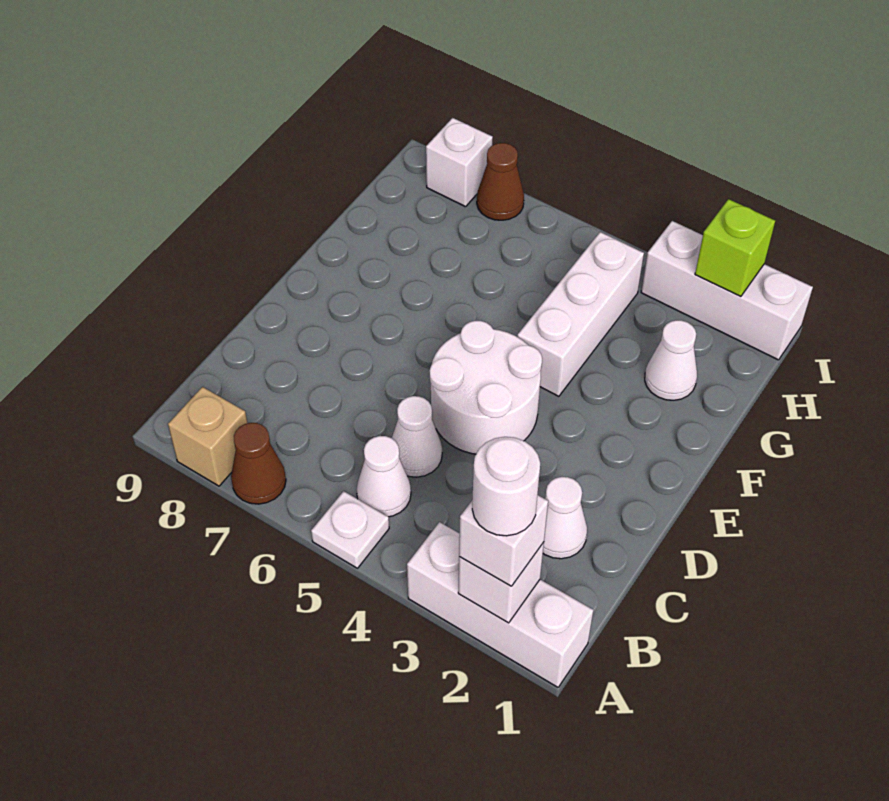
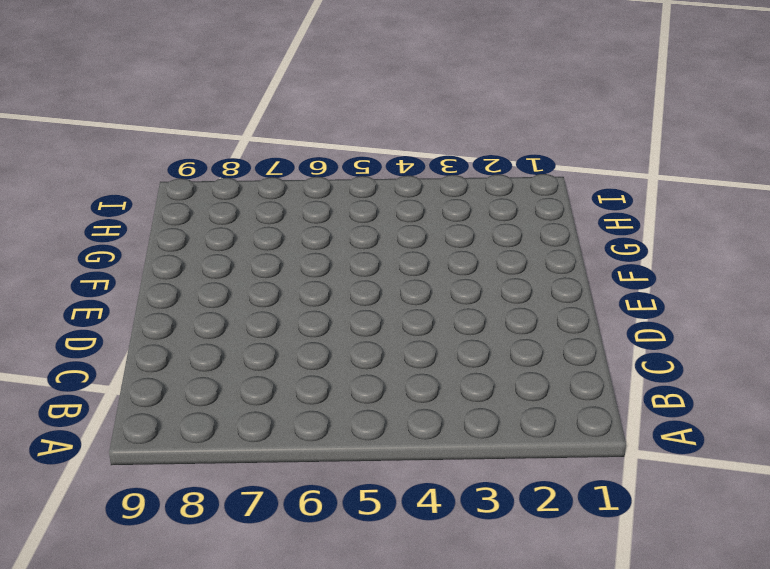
none -> white brick A1:A3 level 1
none -> white plate A5 level 1
none -> brown cone A7 level 1

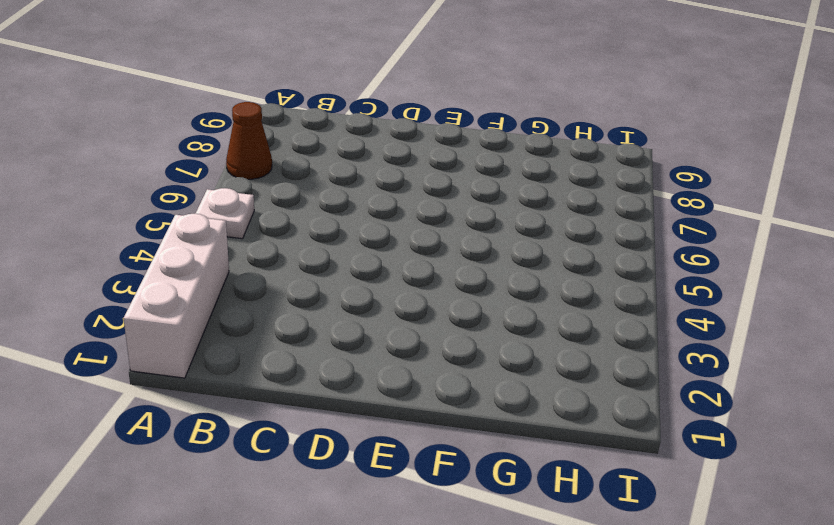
none -> tan brick A8 level 1
none -> white cone B5 level 1
none -> white cone C2 level 1

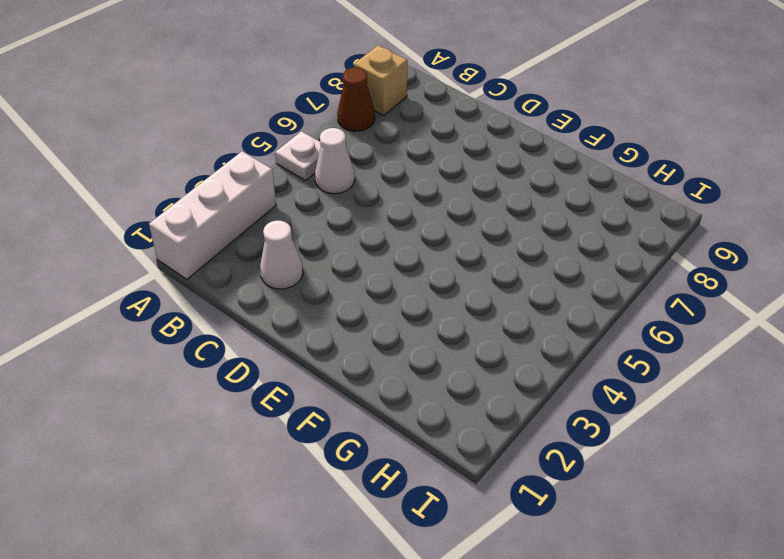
none -> white cone C5 level 1
none -> white round brick D4:E5 level 1
none -> white brick F4:H4 level 1

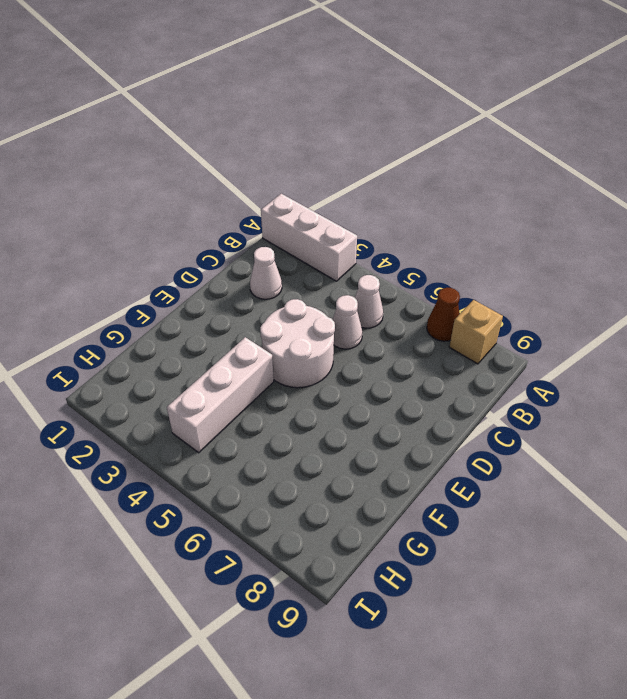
none -> white plate A5 level 1
none -> white cone G2 level 1
none -> white brick I1:I3 level 1

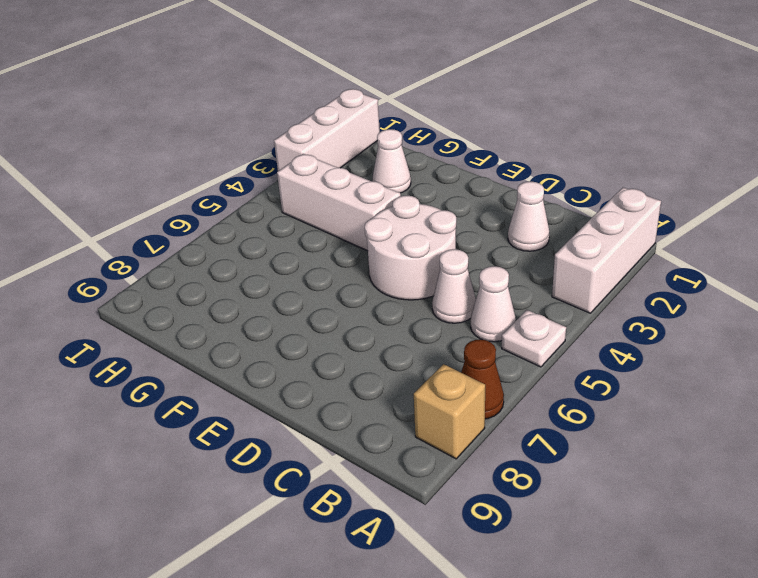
none -> brown cone I7 level 1
none -> white brick I8 level 1
none -> white brick A2 level 2

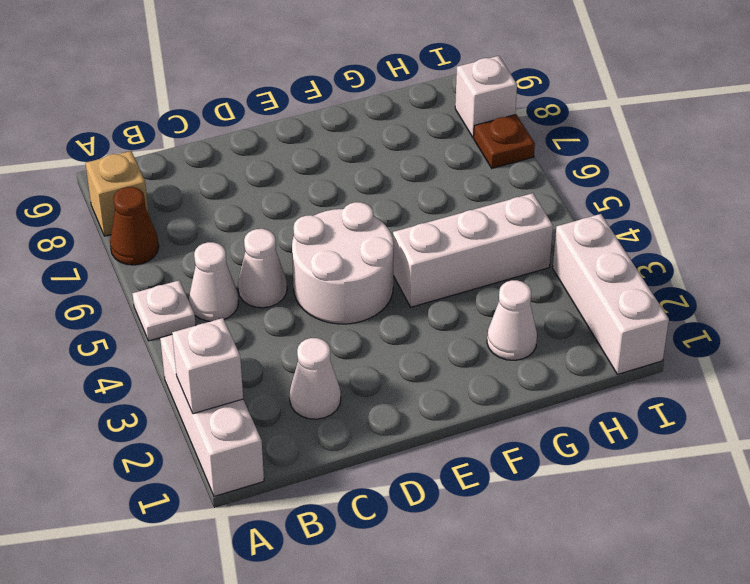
brown plate I7 level 1 -> brown cone I7 level 1
none -> lime brick I2 level 2
none -> white brick A2 level 3
none -> white round brick A2 level 4

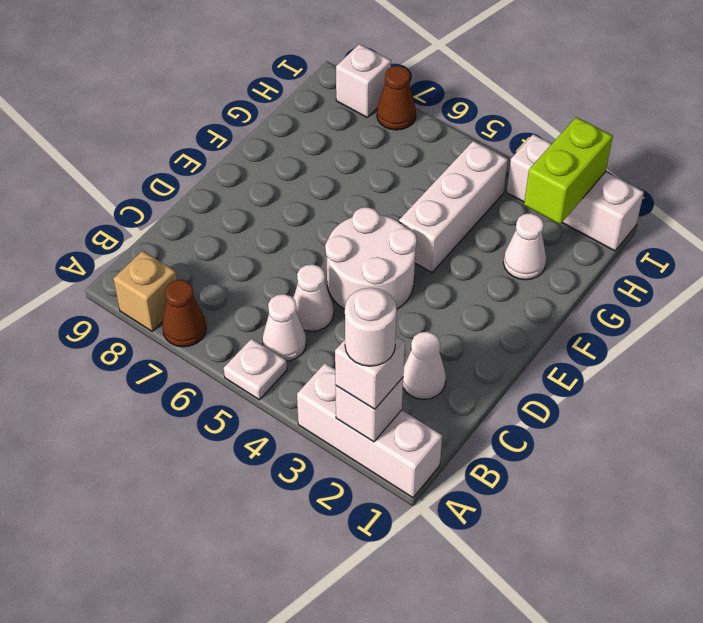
lime brick H2:I2 level 2 -> lime brick I2 level 2

